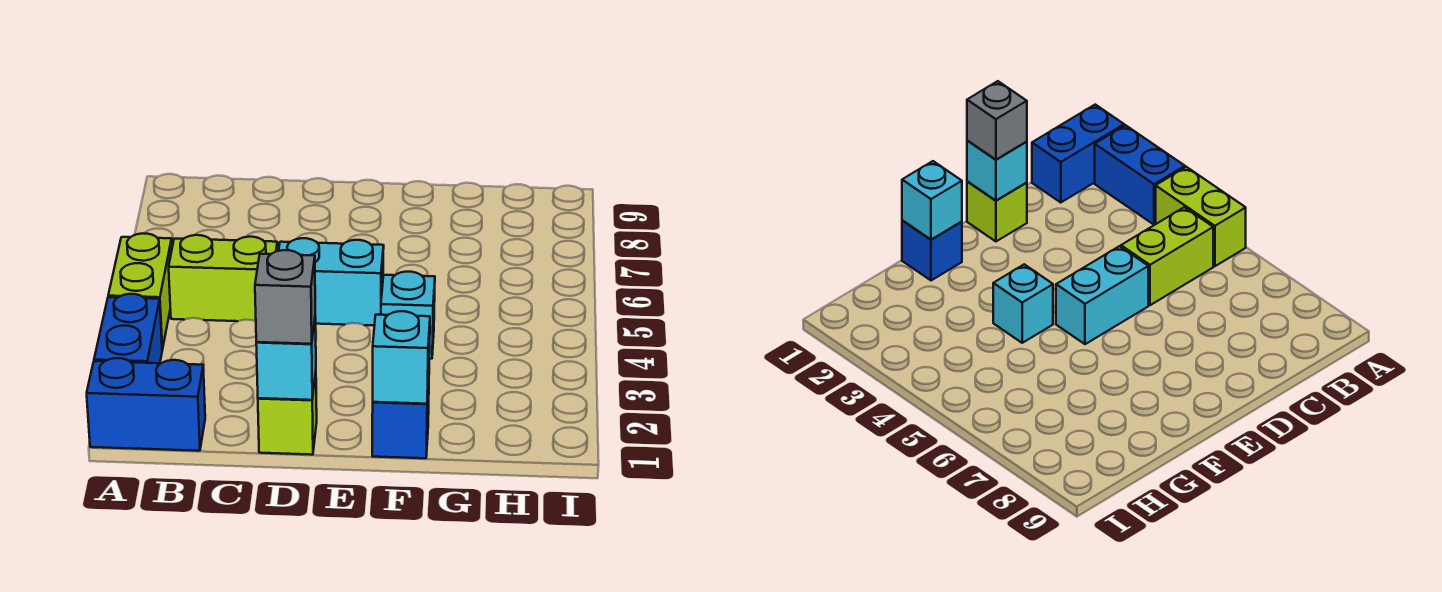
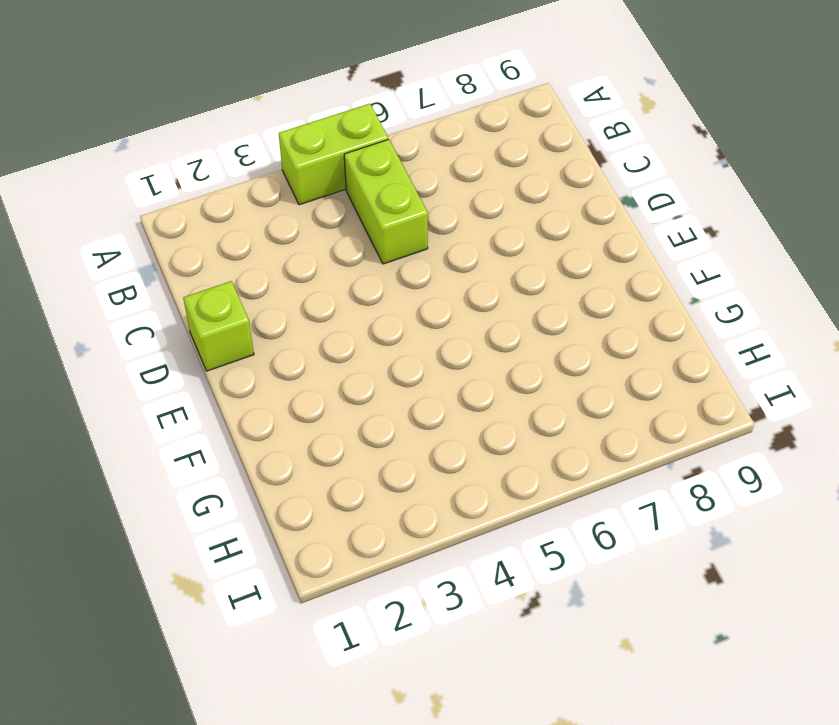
none -> blue brick A1:B1 level 1
none -> blue brick A2:A3 level 1

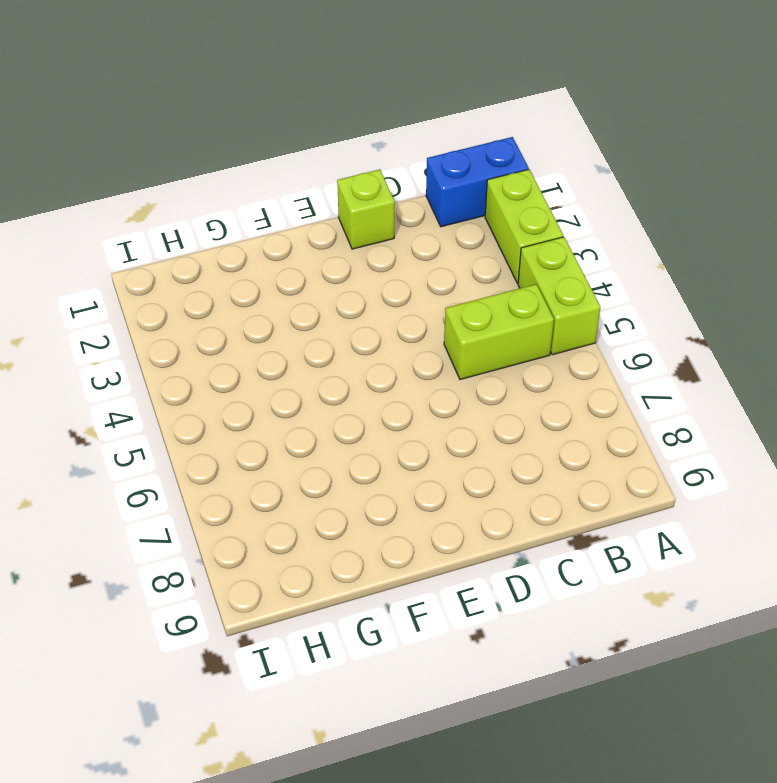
lime brick A2:A3 level 1 -> blue brick A2:A3 level 1
none -> cyan brick D5:E5 level 1
none -> blue brick F1 level 1

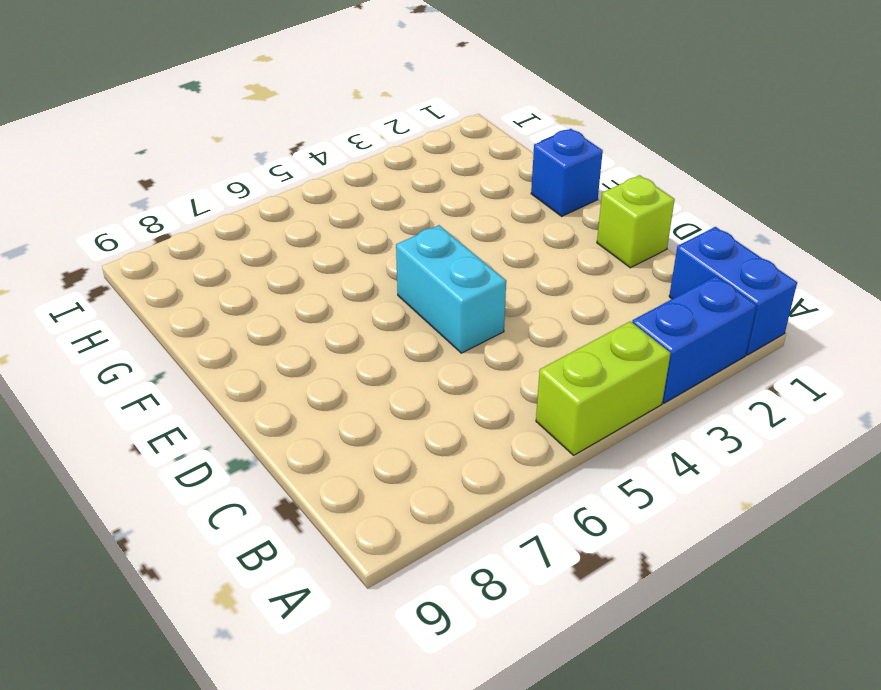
none -> lime brick B5:C5 level 1
none -> cyan brick F4 level 1

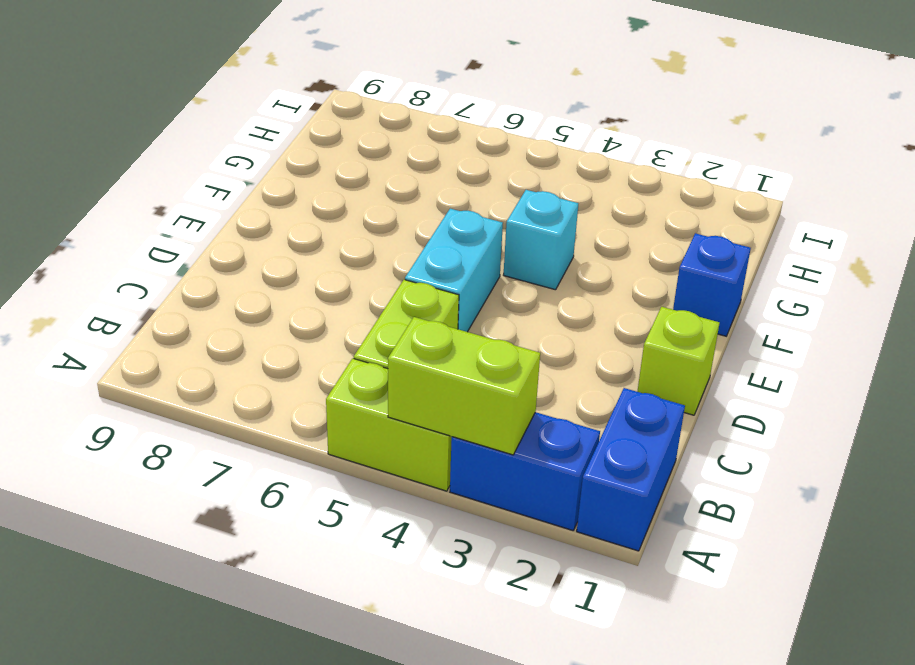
lime brick A3:A4 level 2 -> none
none -> cyan brick D1 level 2
none -> cyan brick F1 level 2

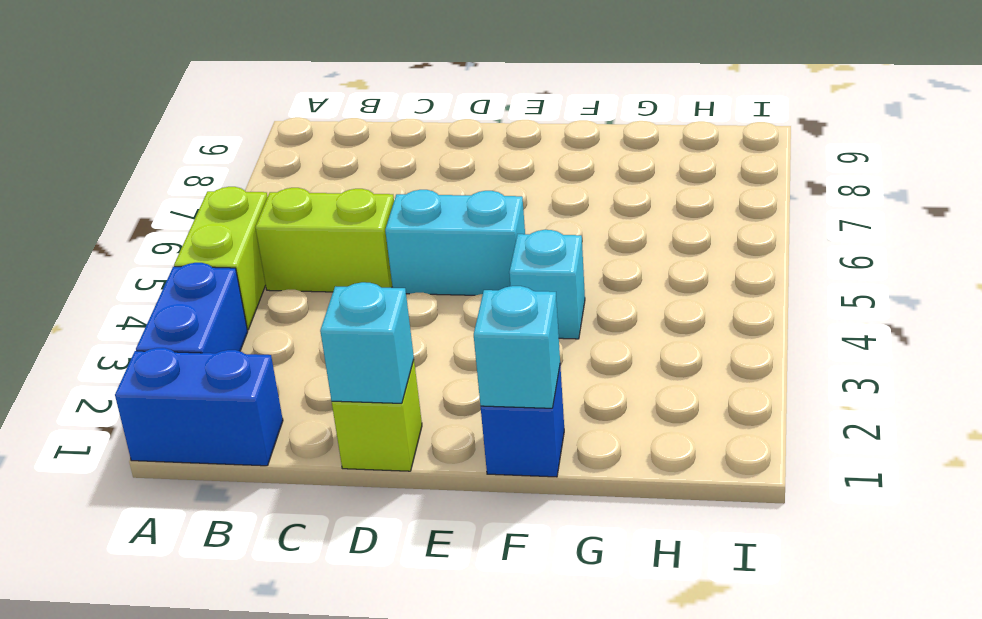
none -> grey brick D1 level 3

